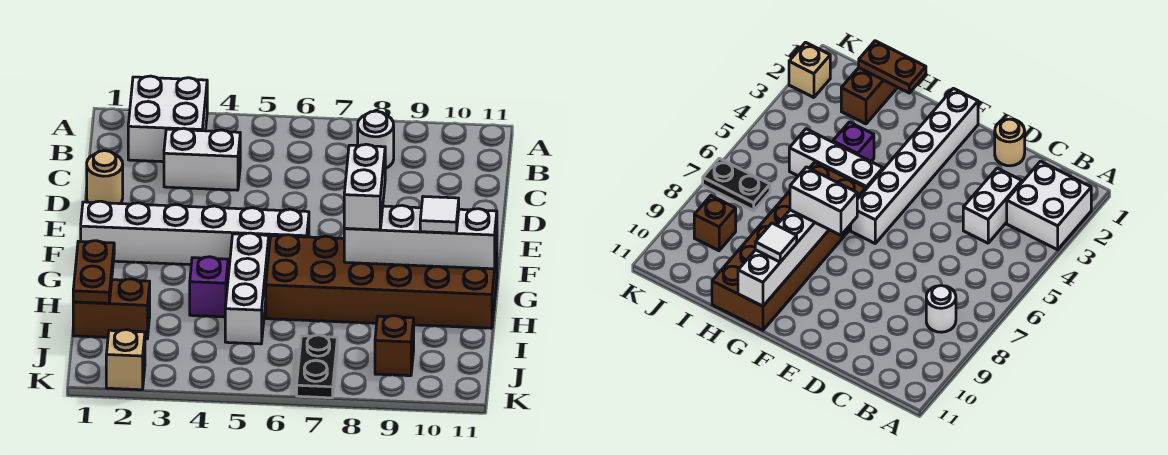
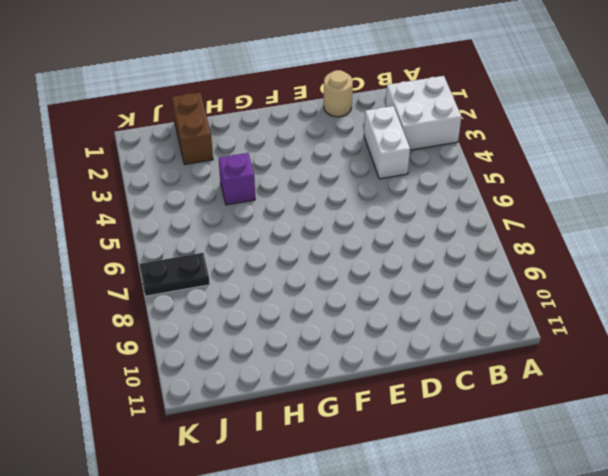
none -> white round brick B8 level 1
none -> white brick F1:F6 level 1
none -> white brick G5:I5 level 1

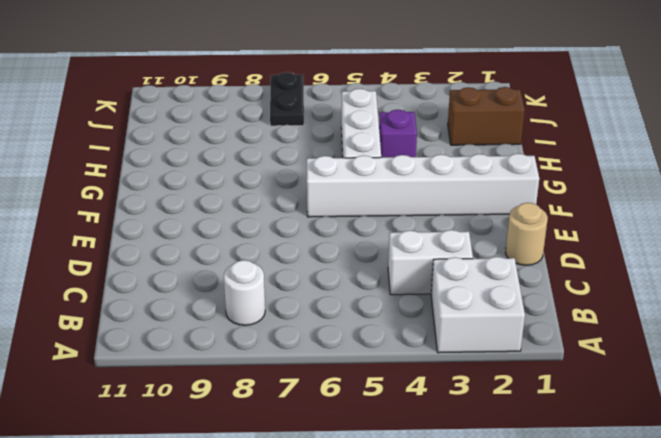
none -> brown brick G6:H11 level 1
none -> brown brick J9 level 1
none -> tan brick K2 level 1

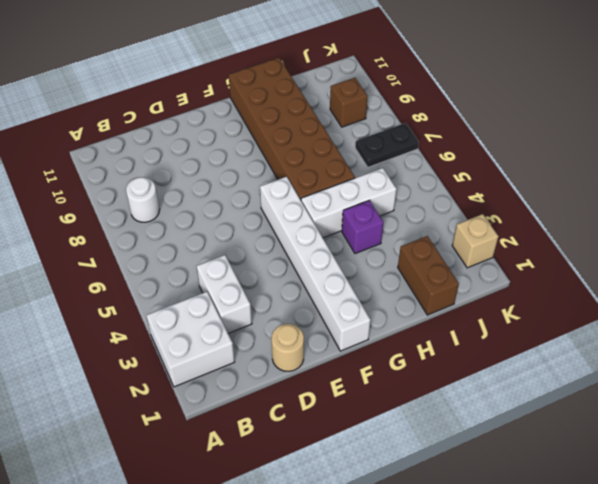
none -> white brick G8:G11 level 2
none -> brown plate H1:I1 level 2
none -> white brick F8:G8 level 3

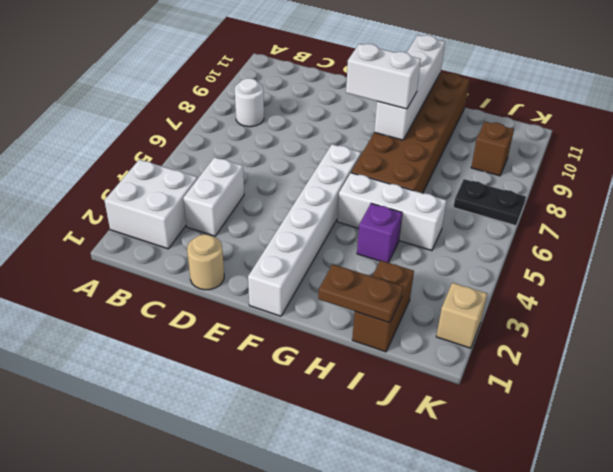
none -> white tile G10 level 3

